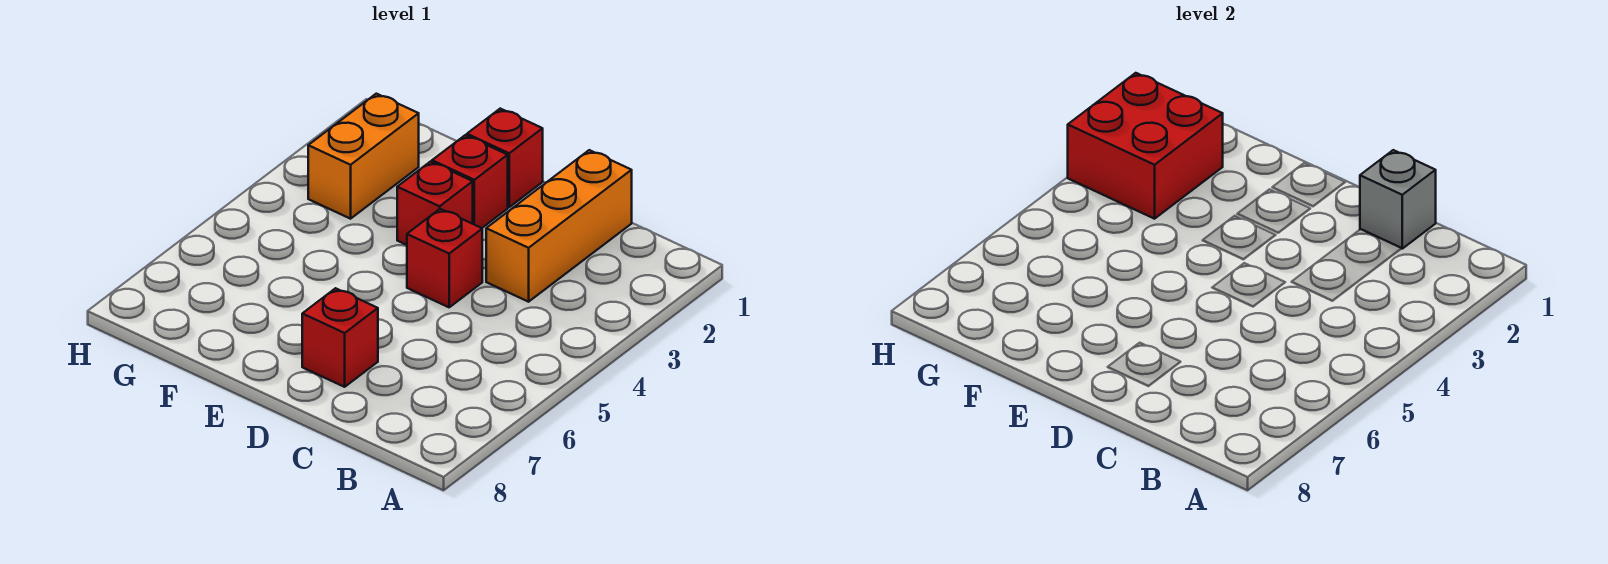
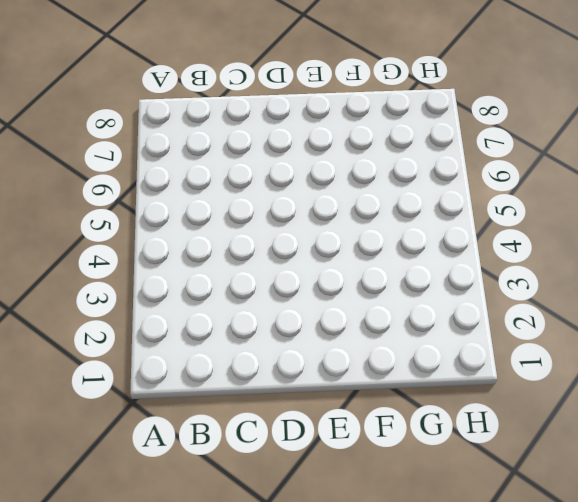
none -> orange brick C1:C3 level 1
none -> red brick D4 level 1

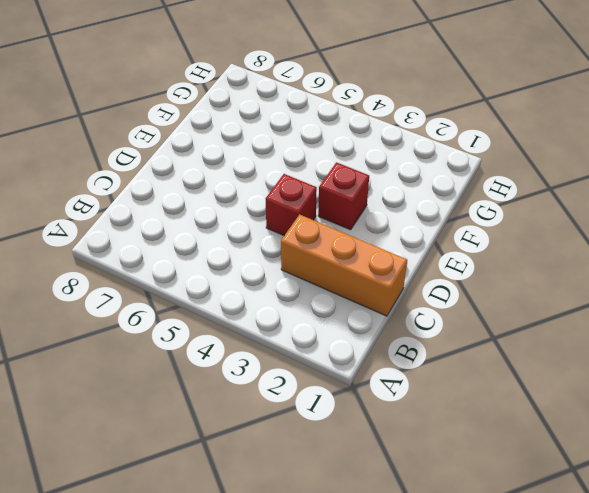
none -> red brick D7 level 1
none -> red brick E1 level 1

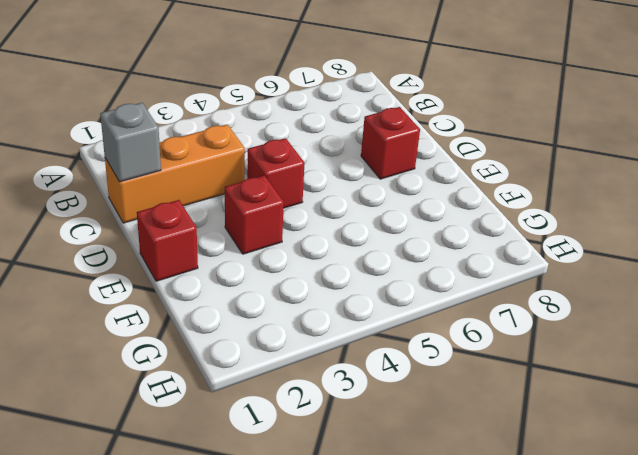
none -> red brick E2 level 1
none -> orange brick G2:G3 level 1

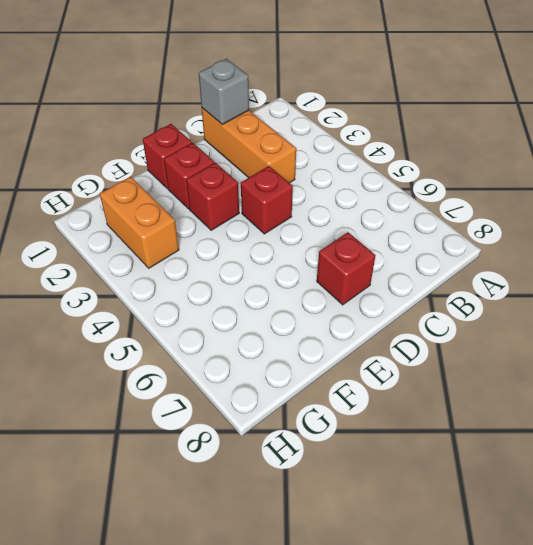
none -> red brick G2:H3 level 2

